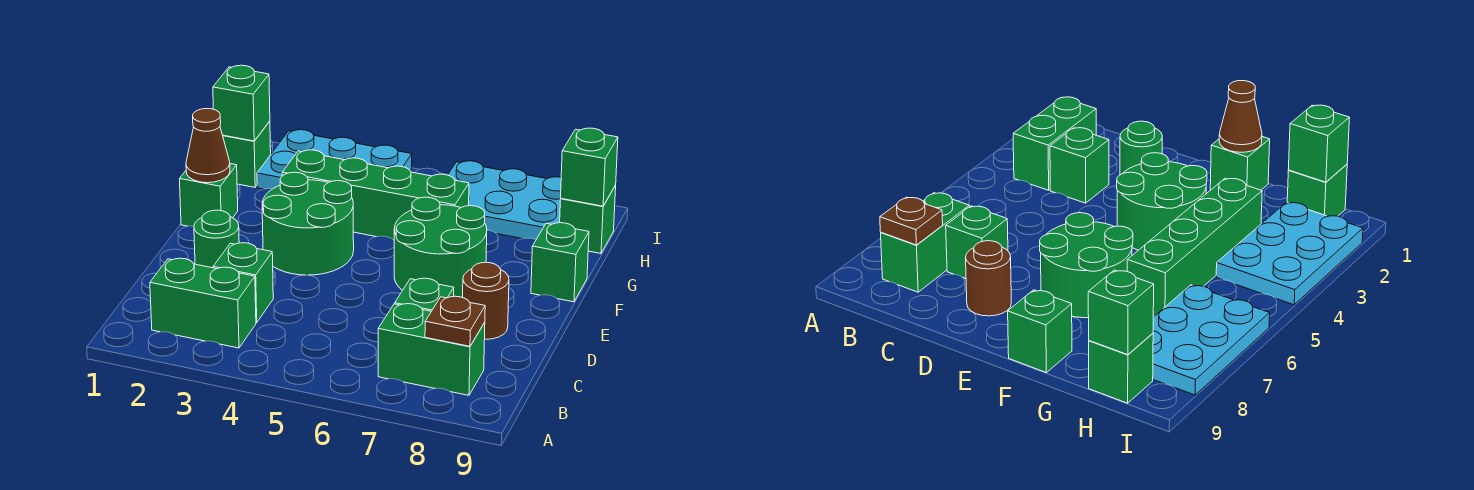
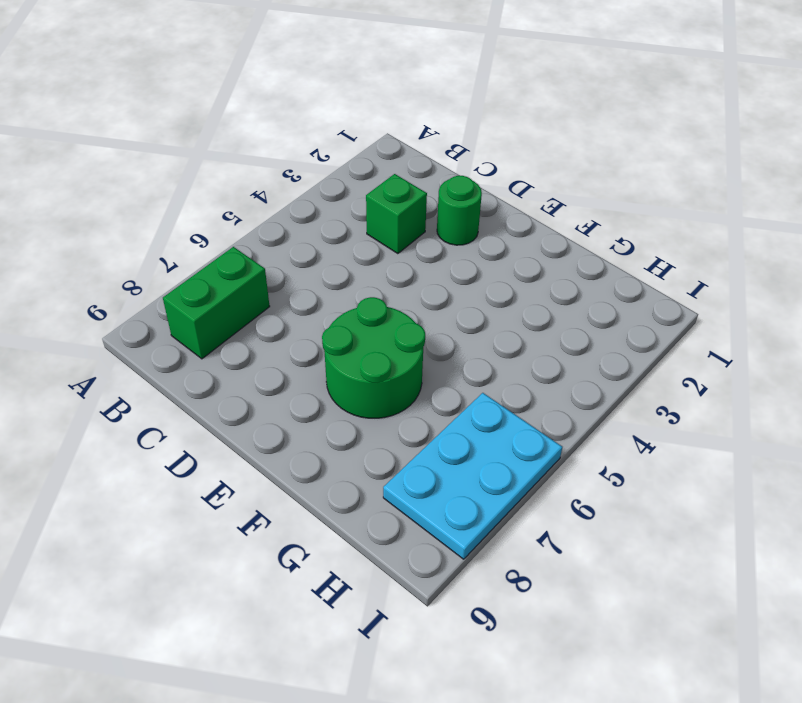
none -> green brick B2:B3 level 1
none -> green brick C7 level 1
none -> brown round brick D8 level 1

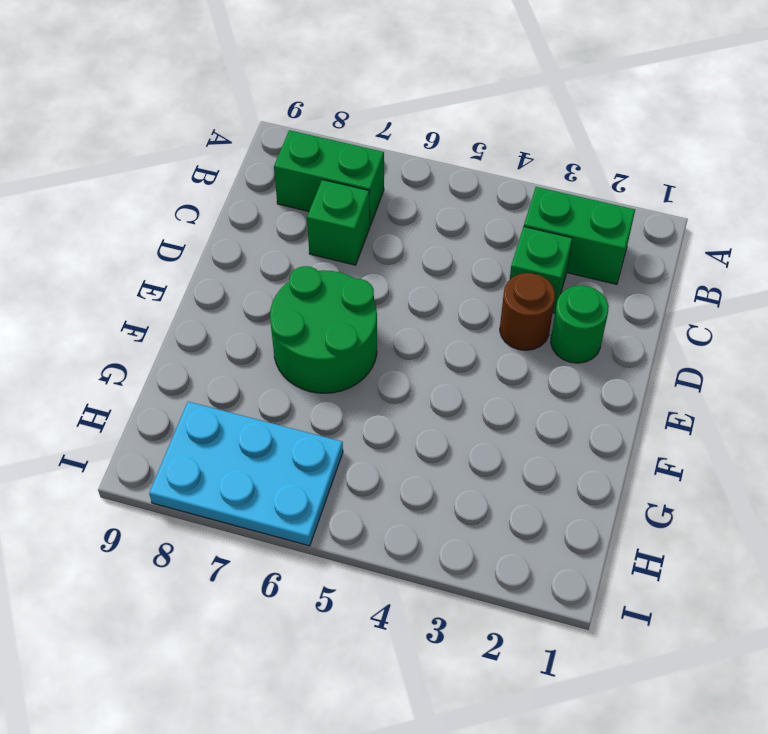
brown round brick D3 level 1 -> brown round brick D8 level 1
none -> green round brick E3:F4 level 1
none -> green brick F1 level 1
none -> green brick F9 level 1

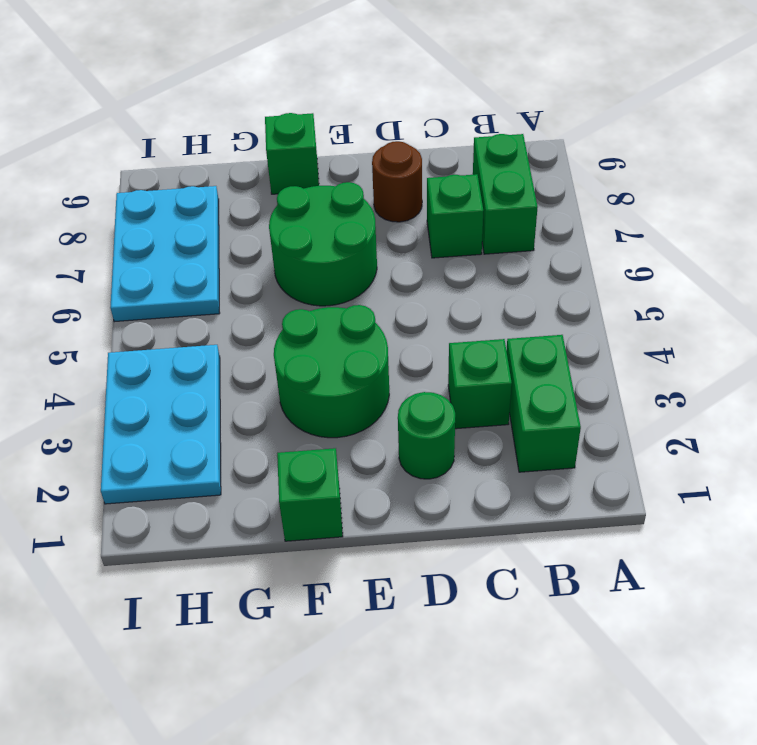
none -> green brick G3:G6 level 1
none -> green brick H1 level 1
none -> green brick H9 level 1

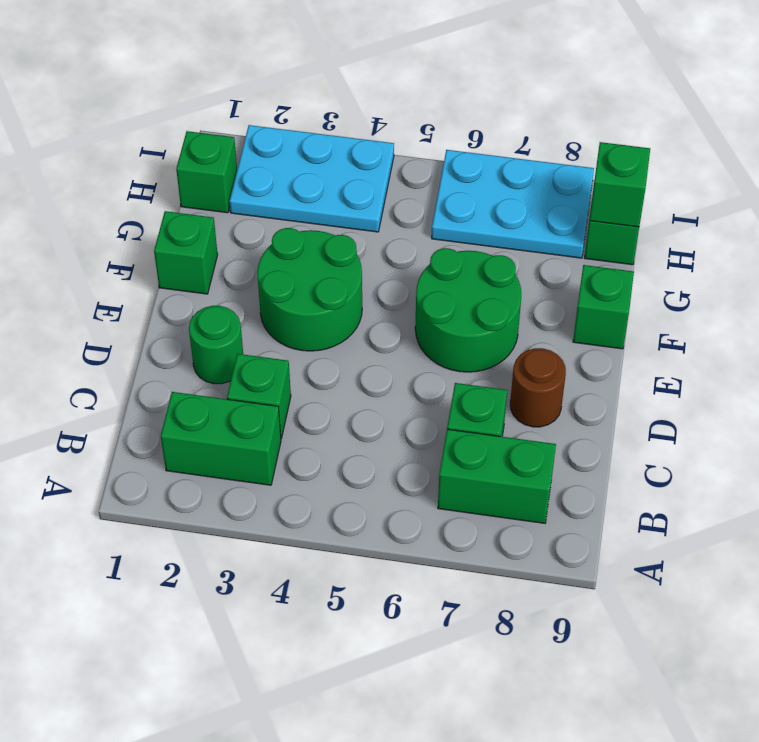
none -> green brick G3:G6 level 1
none -> brown plate B8 level 2
none -> brown cone F1 level 2

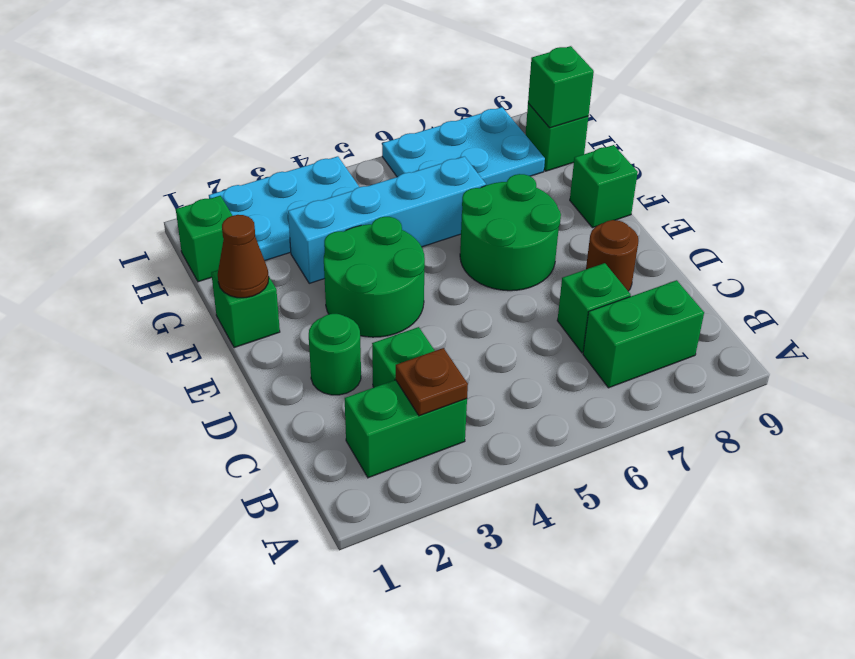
brown plate B3 level 2 -> brown plate B8 level 2
cyan brick G3:G6 level 1 -> green brick G3:G6 level 1
none -> green brick H1 level 2

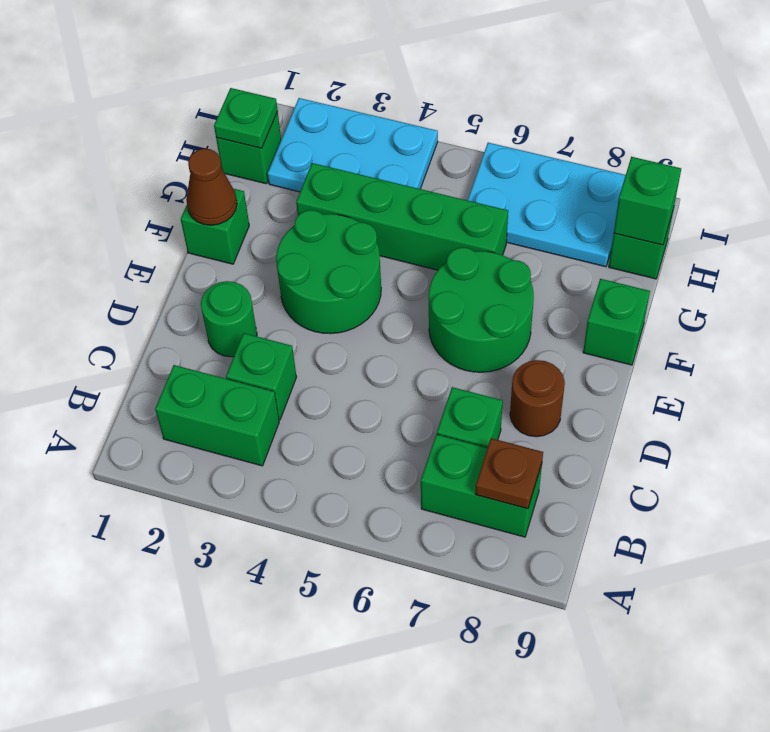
green plate H1 level 2 -> green brick H1 level 2

